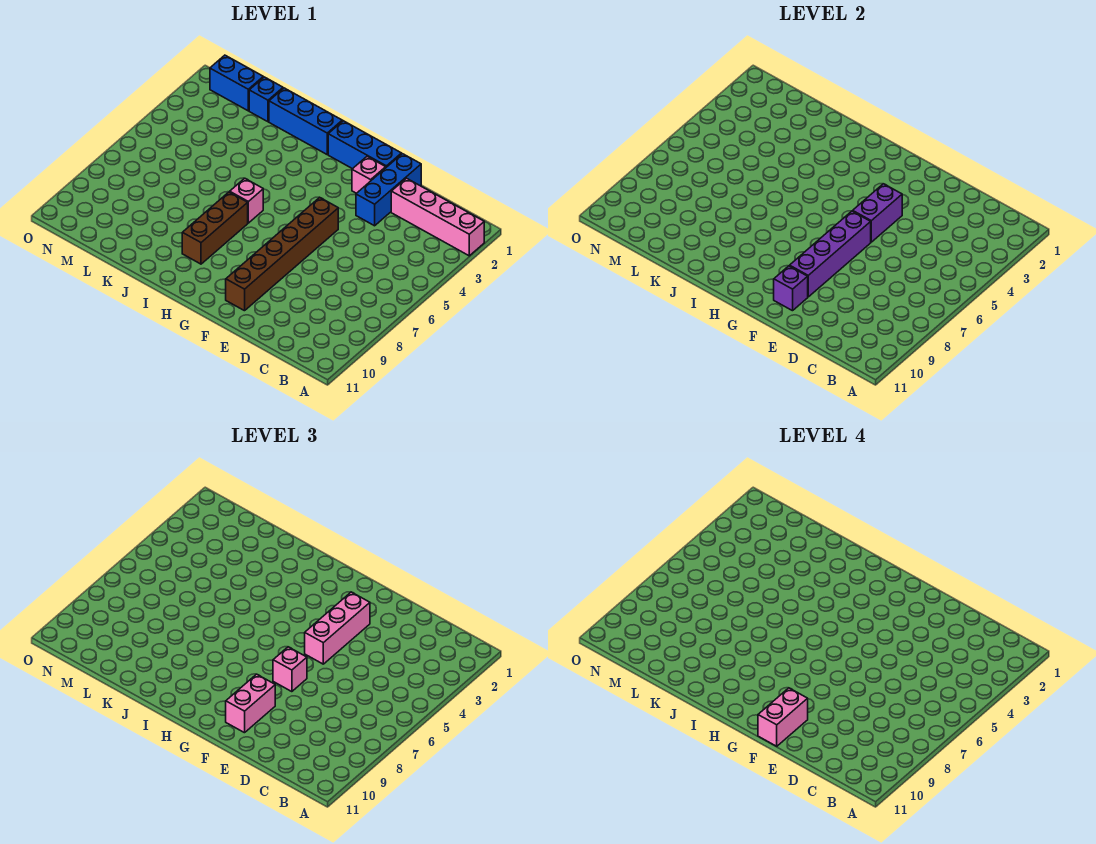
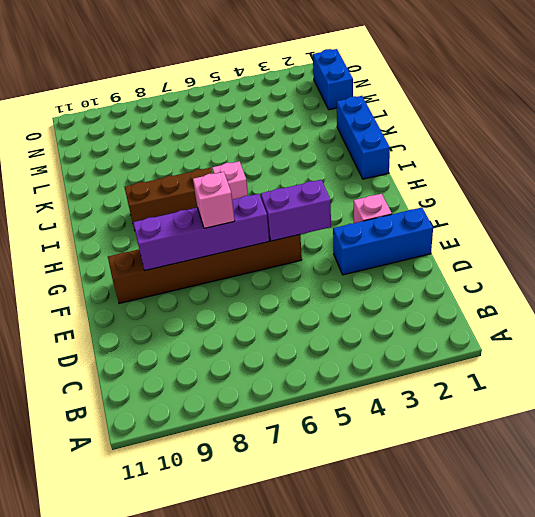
none -> pink brick A2:D2 level 1
none -> blue brick F1:H1 level 1
none -> blue brick L1 level 1

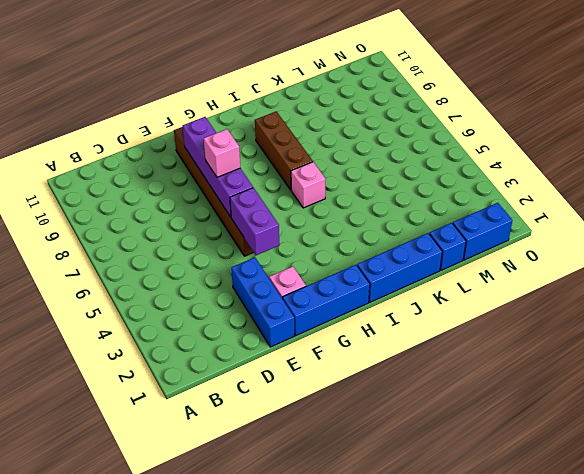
none -> pink brick A2:D2 level 1
none -> purple brick F10 level 2
none -> pink brick F3:F5 level 3

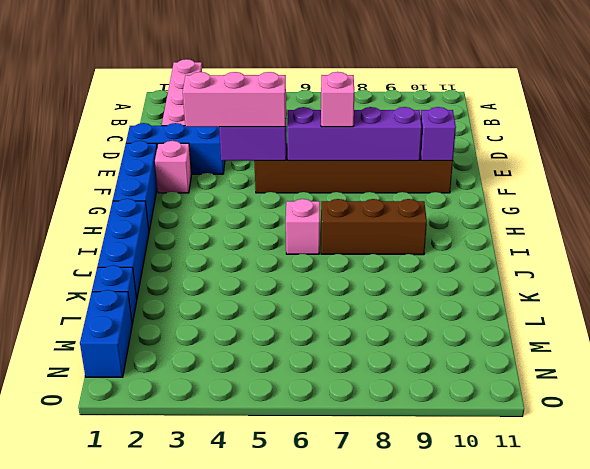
none -> pink brick F9:F10 level 3
none -> pink brick F10:F11 level 4

